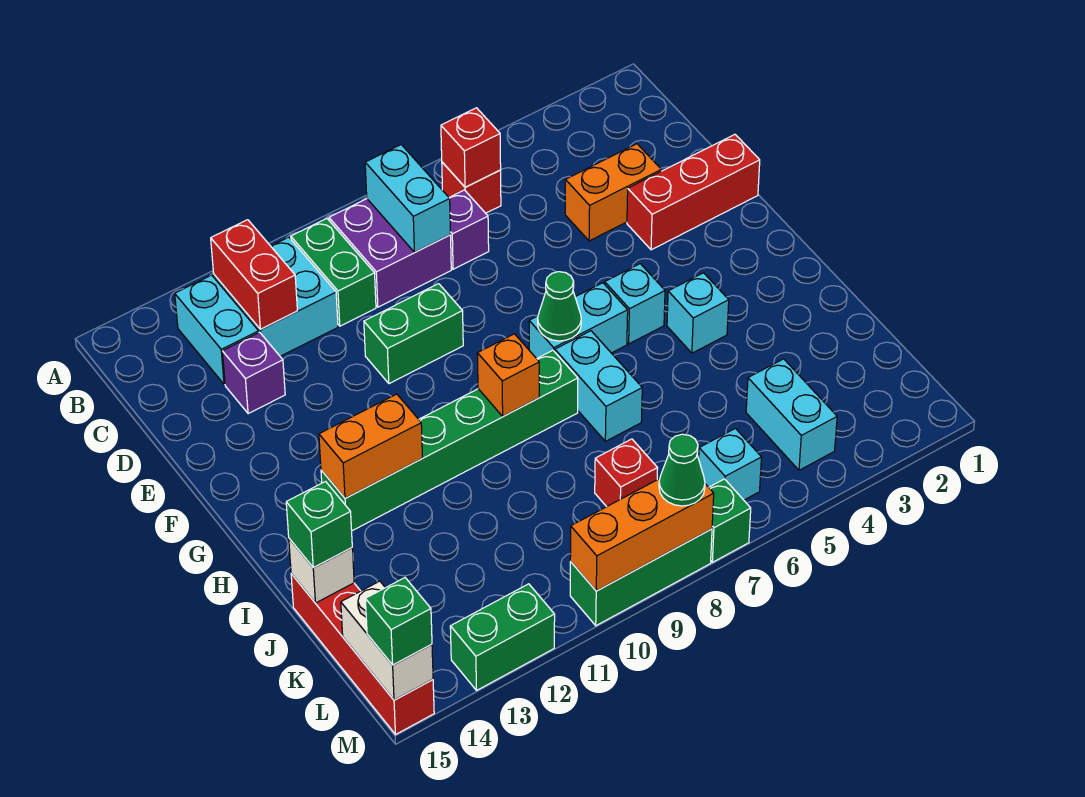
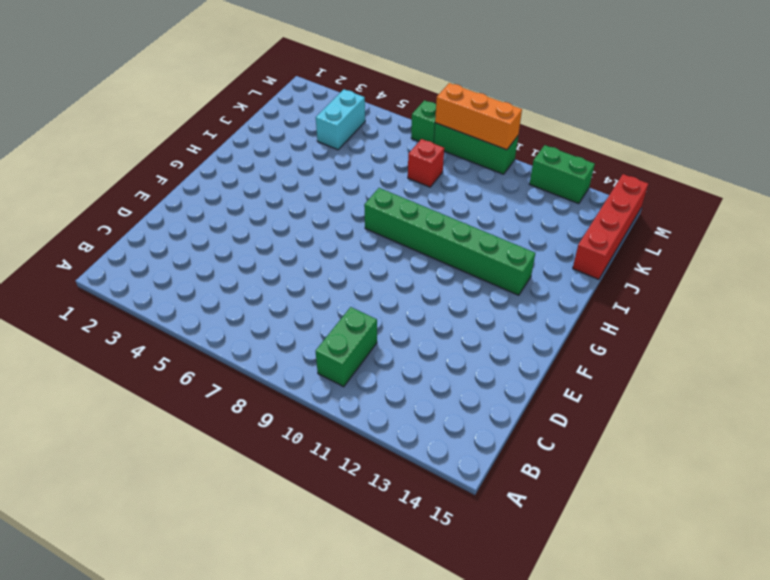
none -> red brick B6 level 1
none -> purple brick B8:C9 level 1
none -> cyan brick B11:C12 level 1
none -> cyan brick B13:C13 level 1

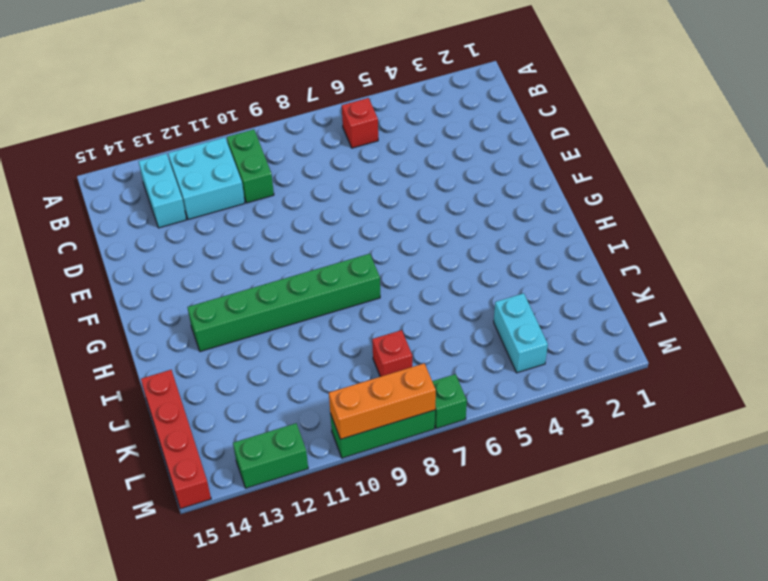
none -> purple brick B8:C9 level 1
none -> purple brick C7 level 1
none -> orange brick D3:D4 level 1
none -> purple brick D13 level 1

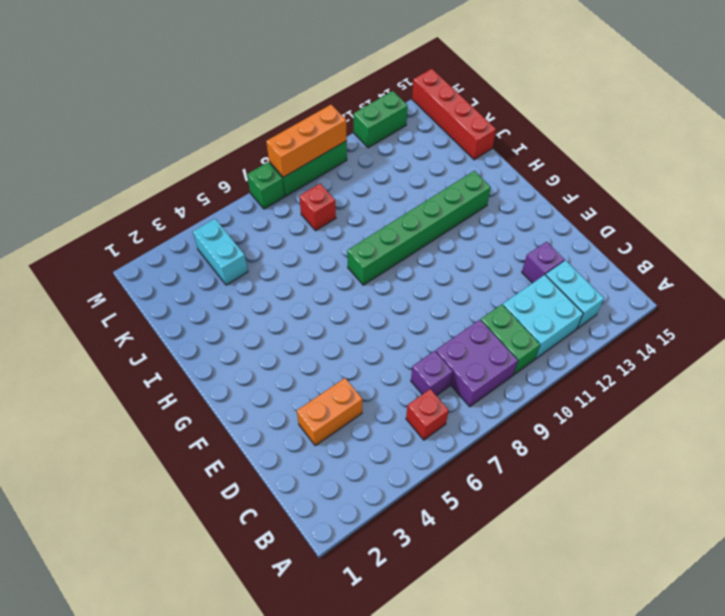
none -> red brick E1:E3 level 1
none -> green brick E9:E10 level 1
none -> cyan brick G5 level 1
none -> cyan brick G6:G7 level 1

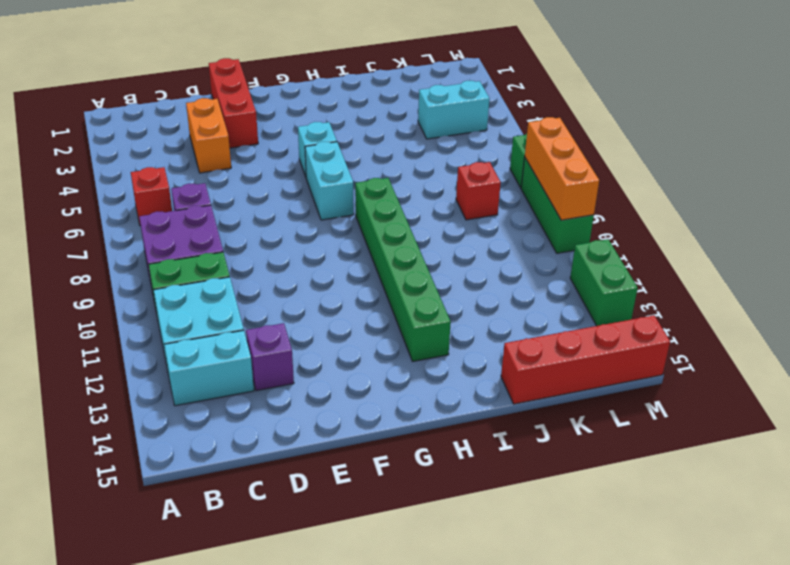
none -> green brick E9:E10 level 1
none -> cyan brick H4 level 1
none -> cyan brick H7:I7 level 1
none -> cyan brick L6 level 1

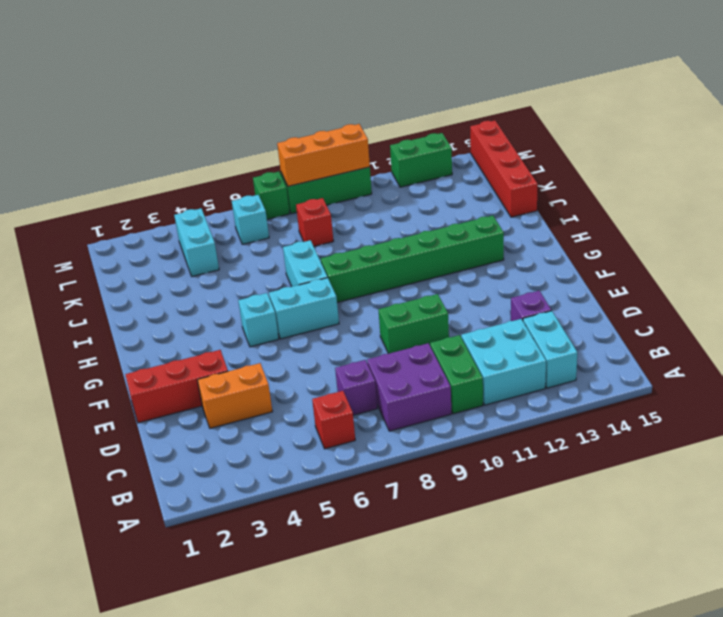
none -> cyan brick H4 level 1
none -> red brick B6 level 2
none -> cyan brick B8:C8 level 2
none -> red brick B12:C12 level 2

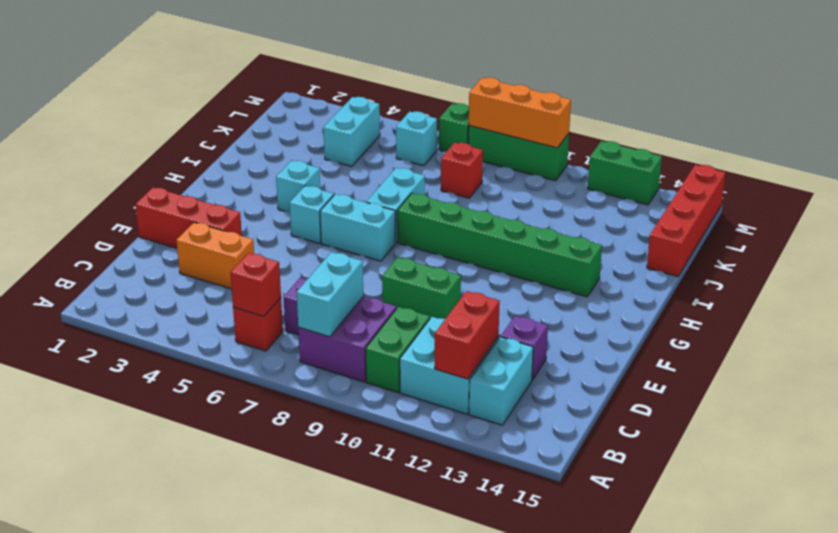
none -> green cone G7 level 2
none -> orange brick H9 level 2
none -> orange brick H12:H13 level 2
none -> white brick J15 level 2

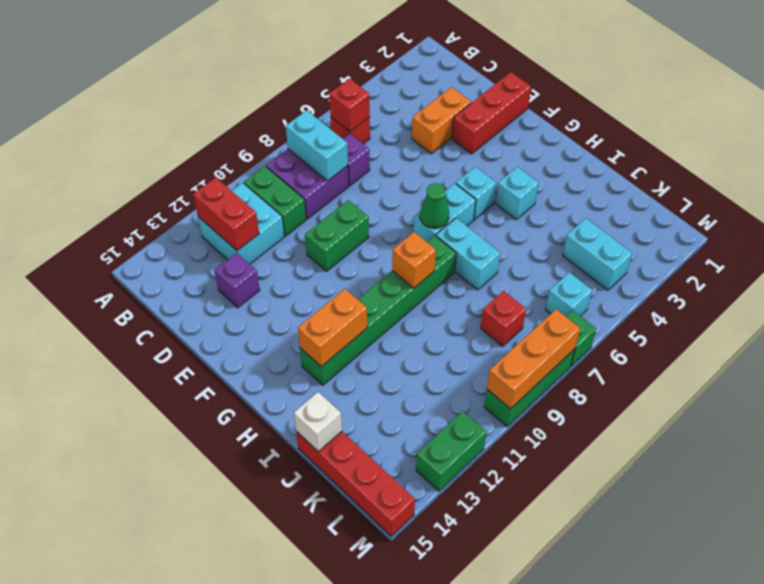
none -> cyan brick B13:C13 level 1
none -> white brick L15:M15 level 2
none -> green brick J15 level 3
none -> green cone M8 level 3

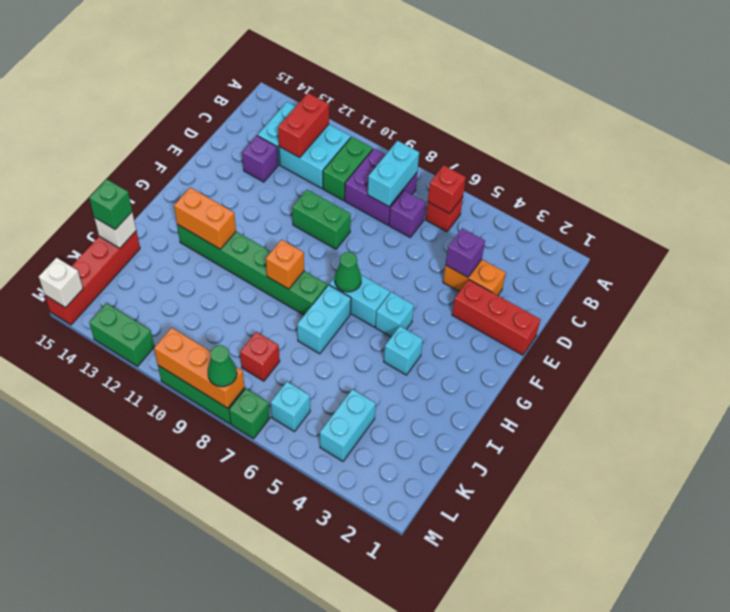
purple brick D4 level 2 -> none
white brick M15 level 2 -> white brick L15:M15 level 2
none -> green brick M15 level 3

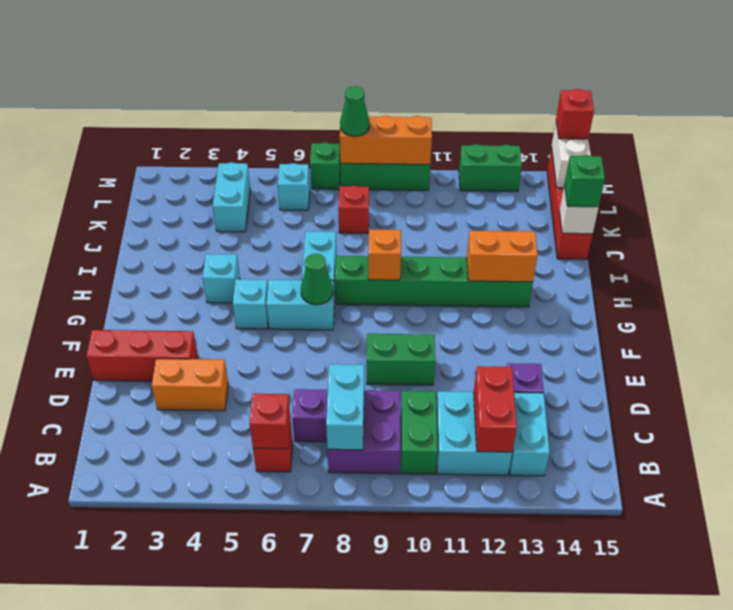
red brick M15 level 3 -> green brick M15 level 3

